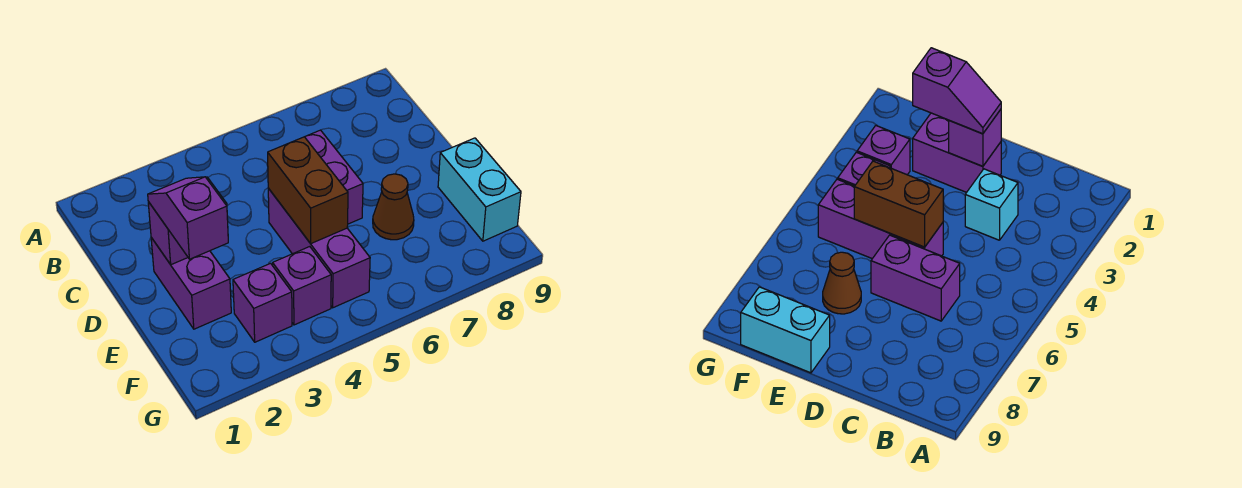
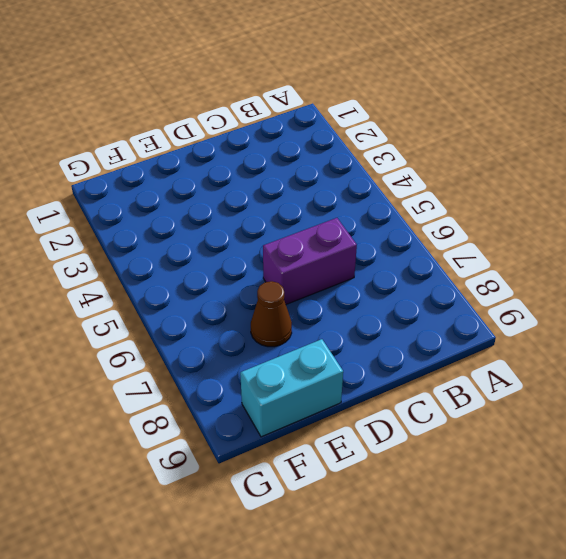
none -> cyan brick C3 level 1
none -> purple brick D2:E2 level 1

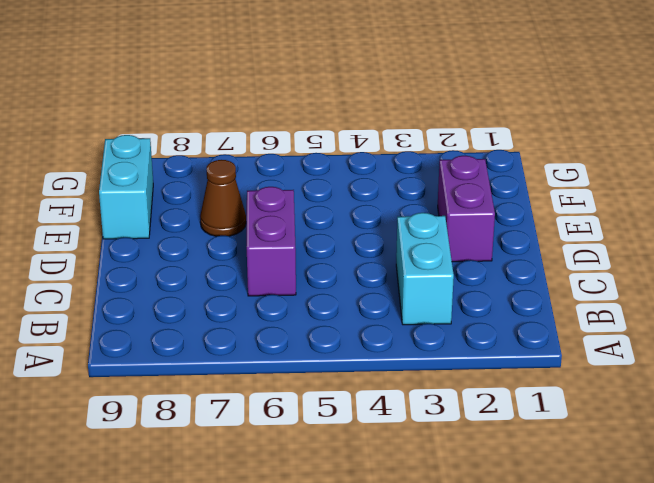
cyan brick B3:C3 level 1 -> cyan brick C3 level 1
none -> purple brick D5:F5 level 1
none -> purple brick F3 level 1

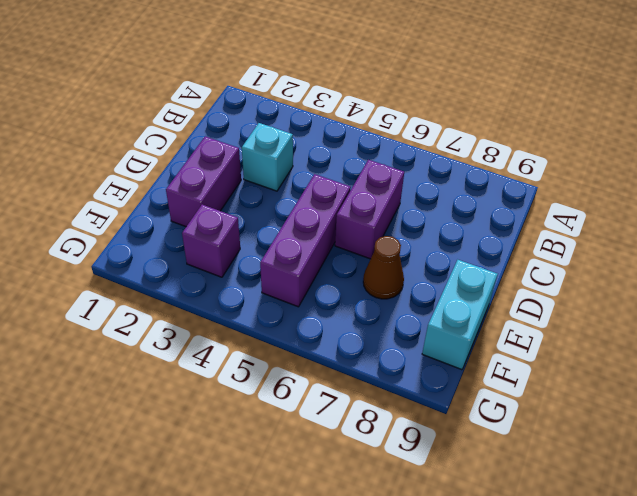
none -> purple brick F4 level 1
none -> purple brick D2 level 2

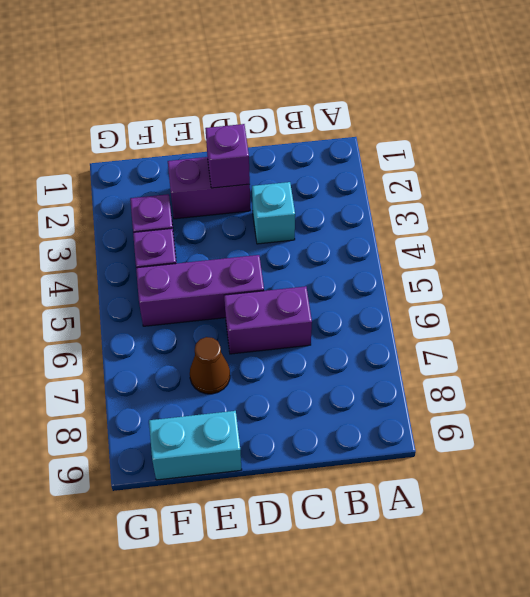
none -> brown brick D5:E5 level 2
none -> purple slope D2:E2 level 3 top E

